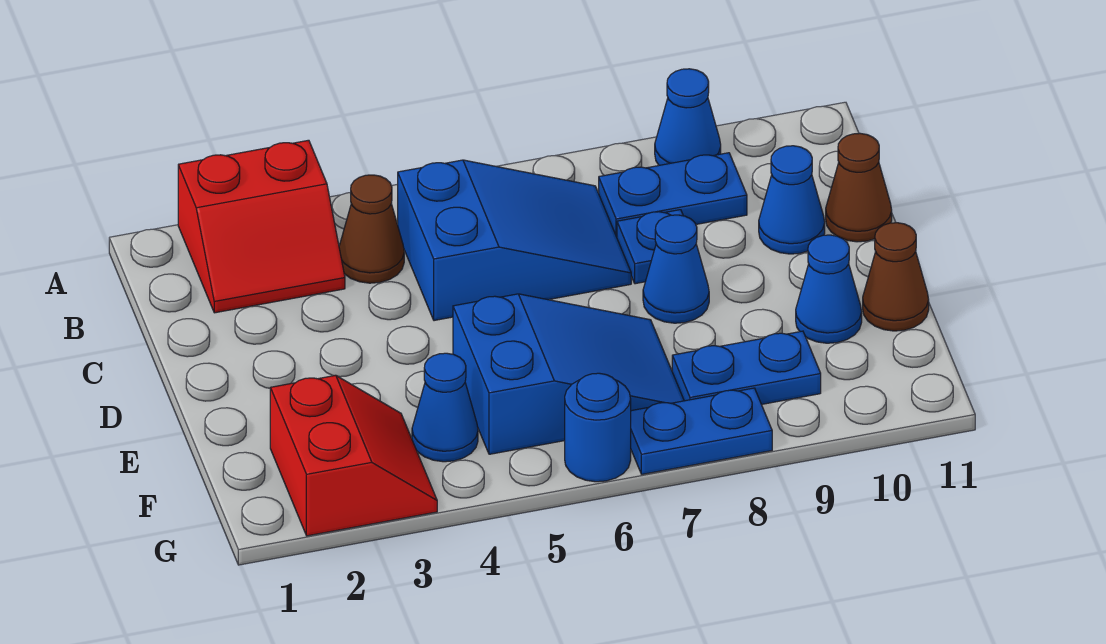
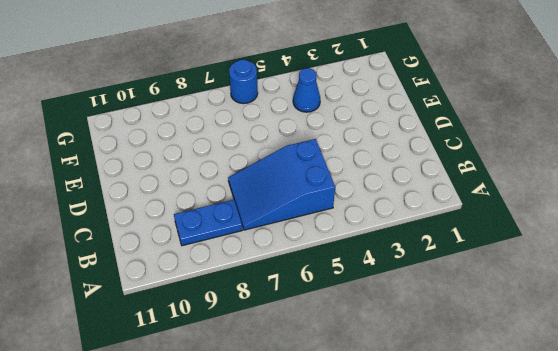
none -> red slope A2:B3 level 1 top A
none -> blue cone A9 level 1
none -> brown cone B4 level 1

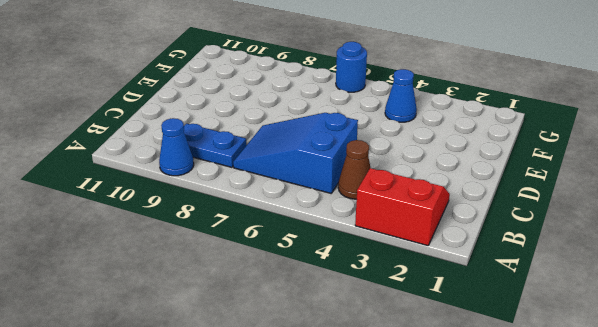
none -> blue plate C8 level 1
none -> blue cone C10 level 1
none -> brown cone C11 level 1

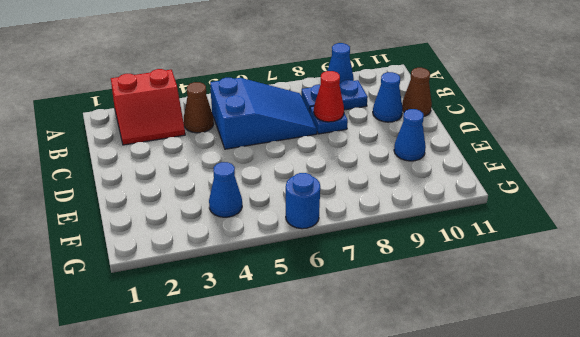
red cone C8 level 2 -> none
none -> blue cone D8 level 1
none -> blue slope E5:F7 level 1 top 5
none -> brown cone E11 level 1

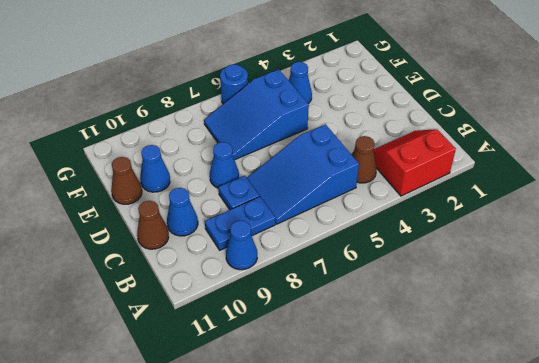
none -> red slope F2:G3 level 1 top 2
none -> blue plate F8:F9 level 1
none -> blue plate G7:G8 level 1

